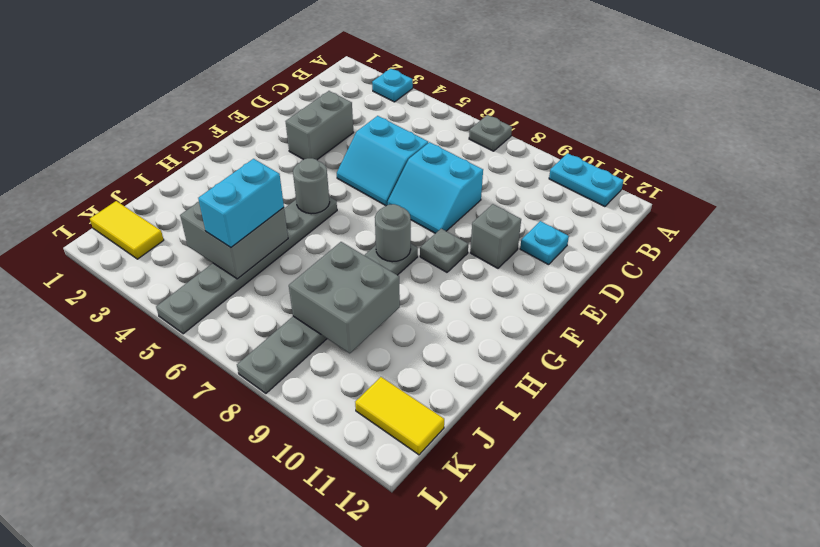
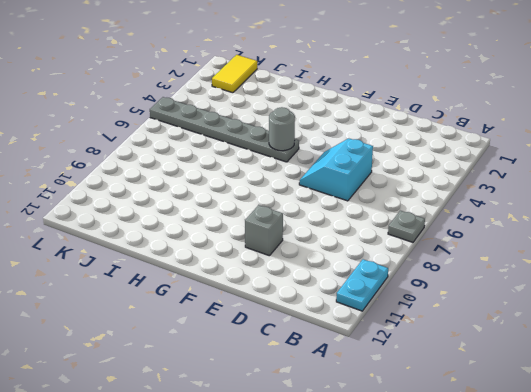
none -> cyan plate A3 level 1
none -> grey brick D3:E3 level 1
none -> cyan slope D7:E8 level 1 top D

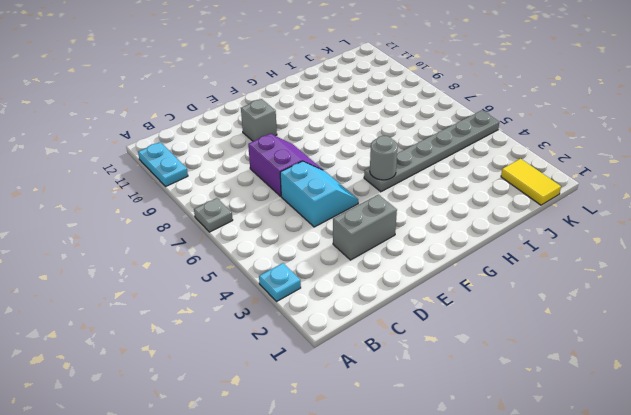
purple slope D7:E8 level 1 top D -> cyan slope D7:E8 level 1 top D
none -> cyan plate D11 level 1
none -> grey plate F9 level 1
none -> grey plate G8:L8 level 1

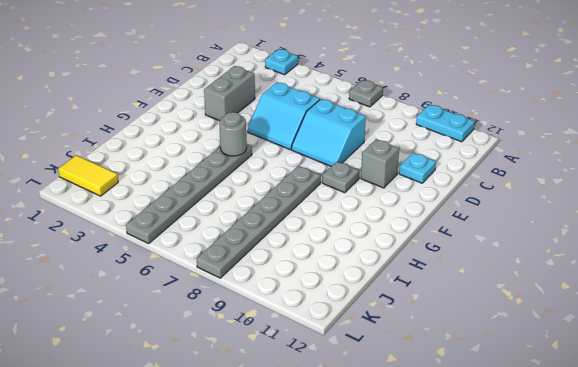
none -> yellow tile K11:K12 level 1
none -> grey round brick G8 level 2
none -> grey brick I4:J5 level 2

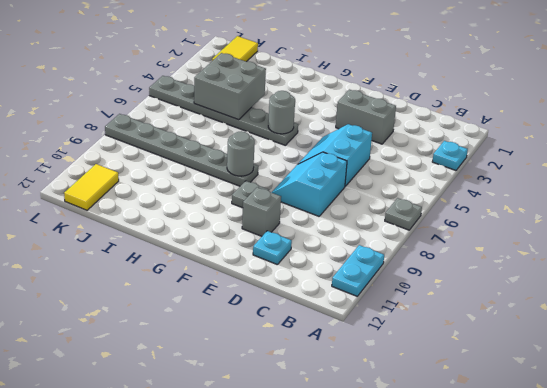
none -> grey brick I8:J9 level 2
none -> cyan brick I5:J5 level 3

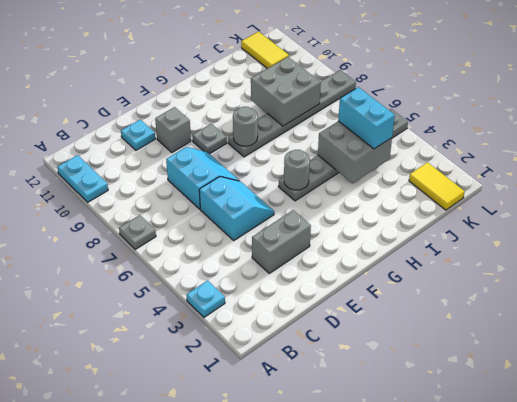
cyan brick J4:J5 level 3 -> cyan brick I5:J5 level 3

